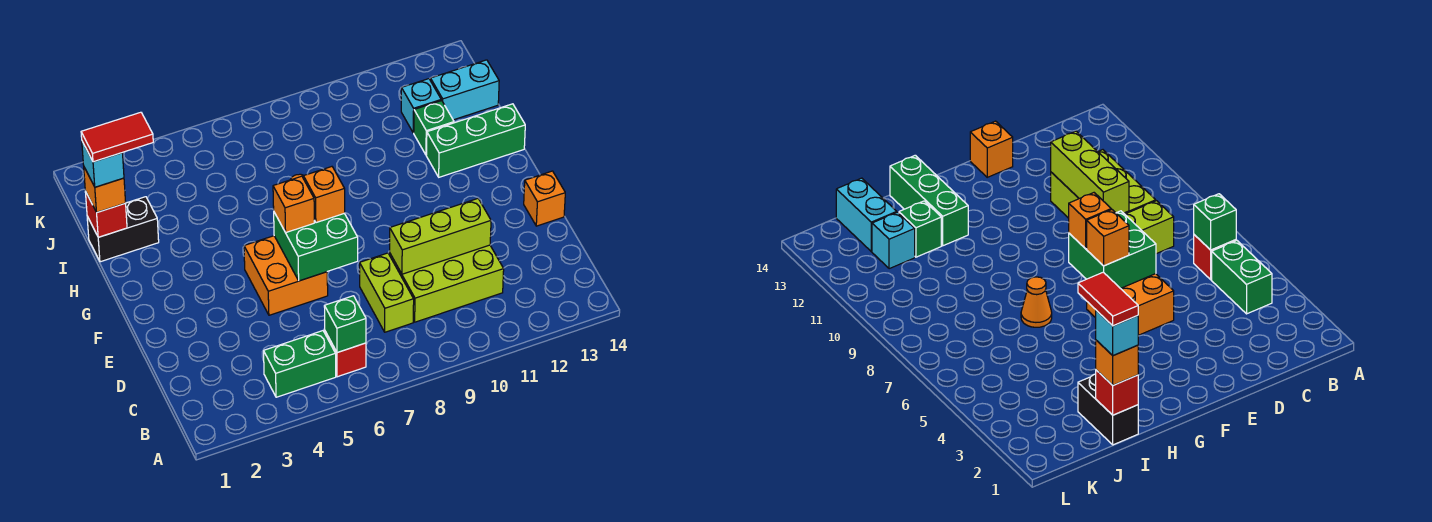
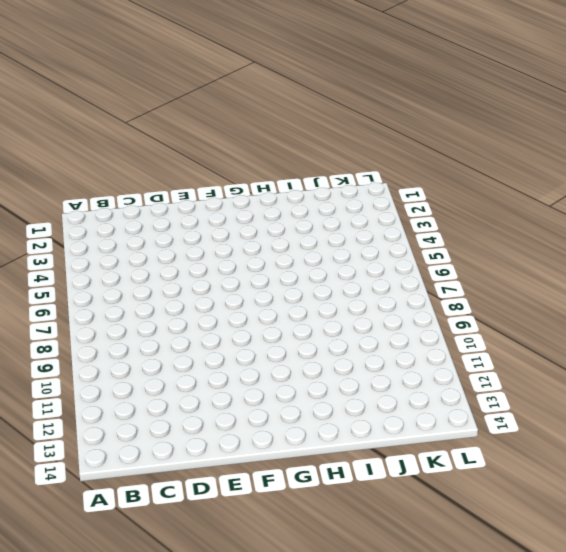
none -> green brick B4:B5 level 1
none -> red brick B6 level 1
none -> lime brick C8:D8 level 1

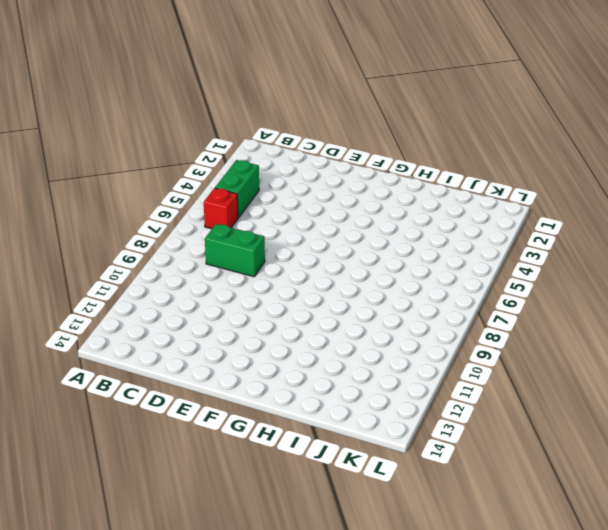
green brick C8:D8 level 1 -> lime brick C8:D8 level 1
none -> lime brick C9:D11 level 1
none -> orange brick E5:F6 level 1
none -> orange brick E14 level 1

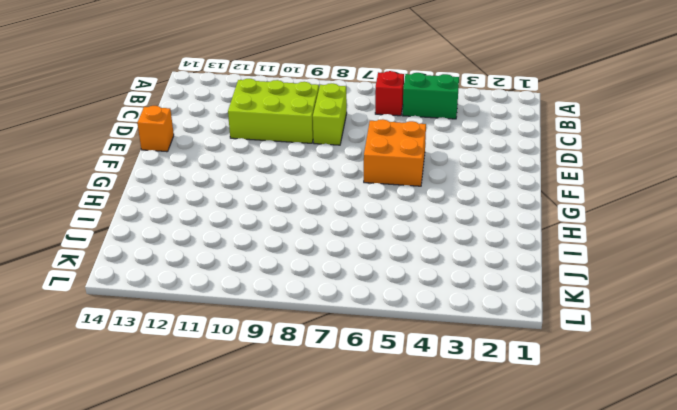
none -> orange cone H7 level 1
none -> green brick H12:H14 level 1
none -> black brick I1:I2 level 1

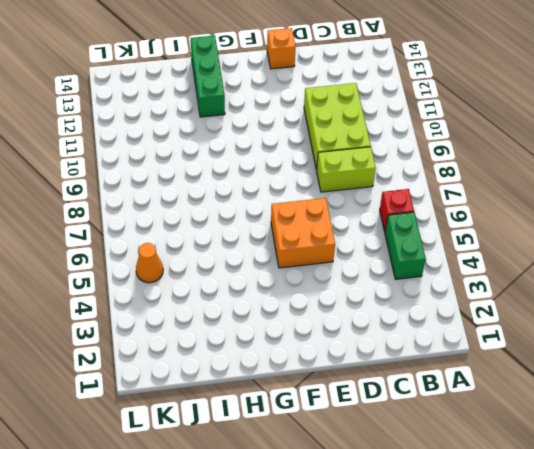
orange cone K5 level 1 -> orange cone H7 level 1
none -> black brick I1:I2 level 1
none -> green brick I12 level 1
none -> cyan brick J12 level 1

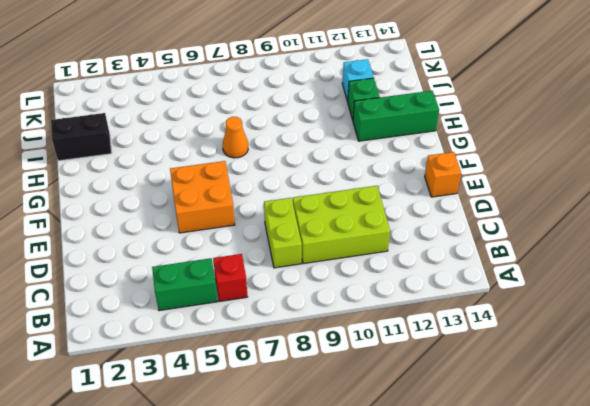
none -> cyan brick J13:J14 level 1
none -> green brick B6 level 2
none -> lime brick D9:D11 level 2

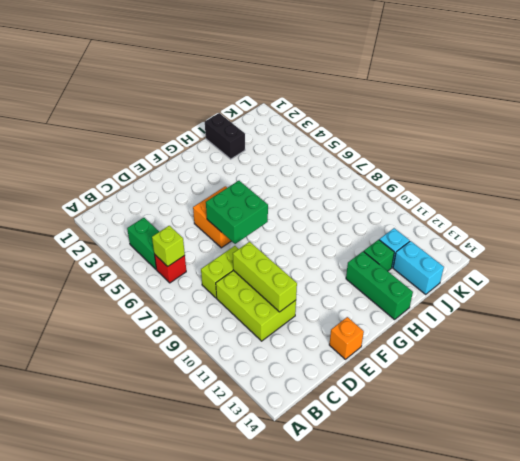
lime brick B6 level 2 -> green brick B6 level 2
none -> orange cone H7 level 1
none -> red brick I1 level 2
none -> orange brick F6 level 3

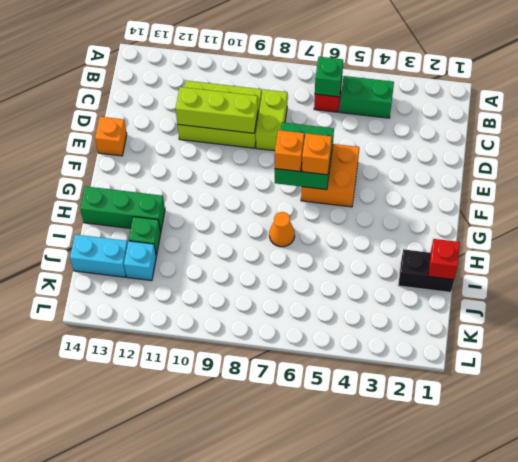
none -> orange brick I1 level 3
none -> cyan brick I1 level 4
none -> red tile I1:I2 level 5

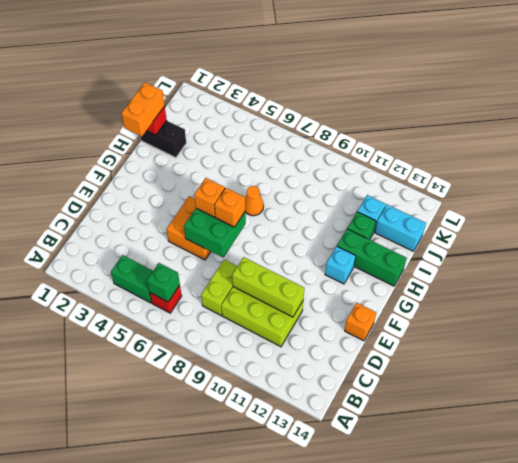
cyan brick G12 level 1 -> cyan brick I1 level 4
orange brick H1:I1 level 3 -> orange brick I1 level 3
none -> red tile I1:I2 level 5

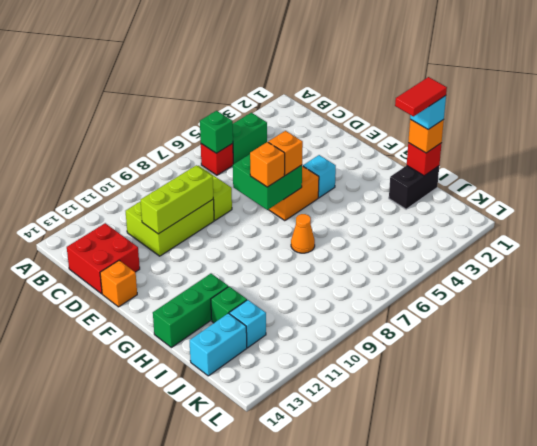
red brick C13:D14 level 1 -> none
cyan brick F4 level 1 -> none

